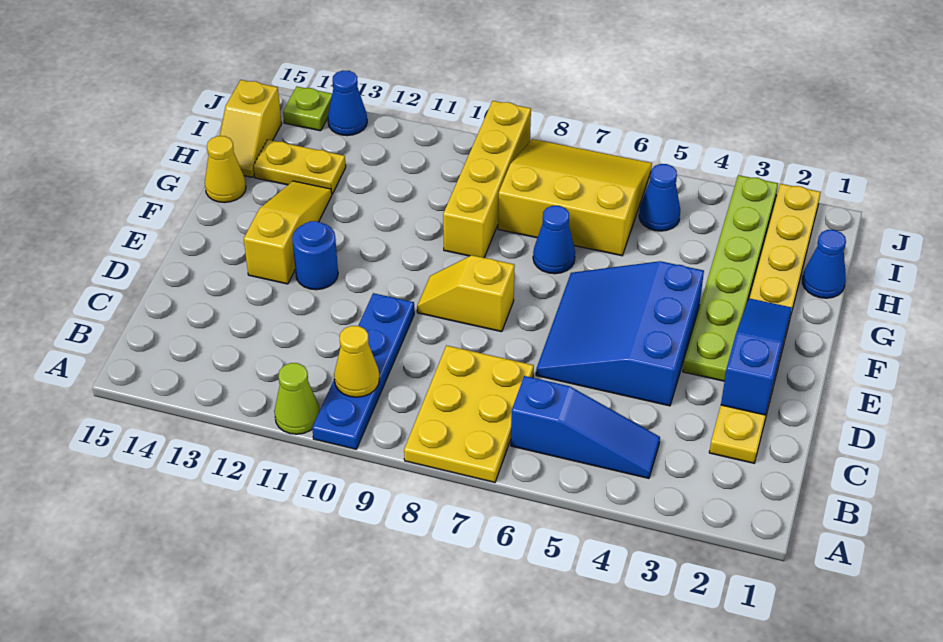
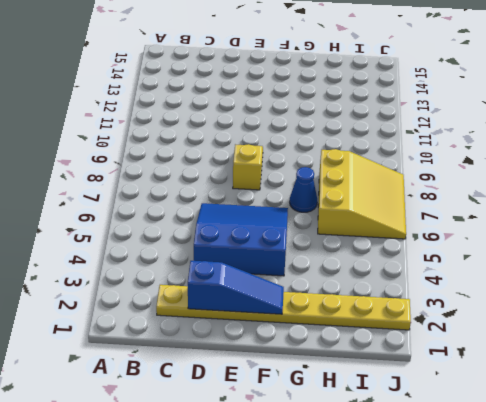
none -> yellow plate A7:C8 level 1
none -> blue plate A10:D10 level 1
none -> lime cone A11 level 1

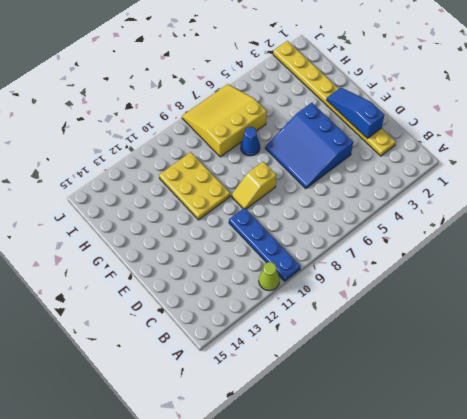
yellow plate F10:H11 level 1 -> yellow plate A7:C8 level 1
none -> blue slope B4:B6 level 1 top 6
none -> lime plate E3:J3 level 1
none -> blue round brick E12 level 1

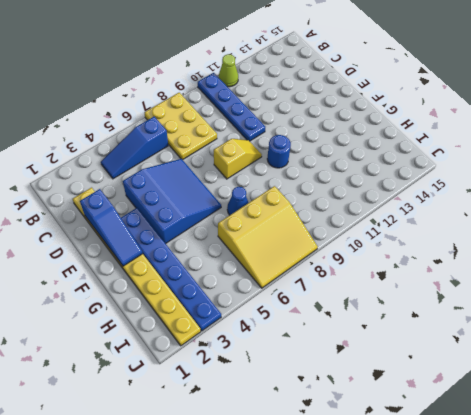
blue plate E3:J3 level 1 -> lime plate E3:J3 level 1
blue round brick F10 level 1 -> blue round brick E12 level 1
none -> yellow slope E13:G13 level 1 top E
none -> yellow brick G9:J9 level 1
none -> yellow cone G15 level 1

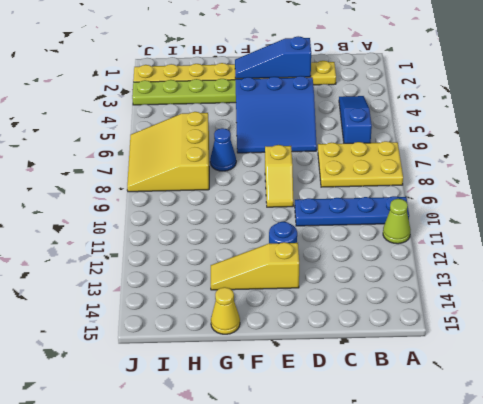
none -> yellow brick G9:J9 level 1
none -> blue cone H1 level 1
none -> yellow plate H13:H14 level 1

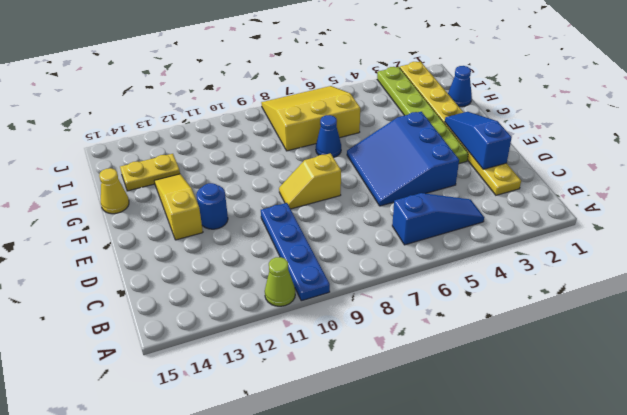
none -> yellow plate A7:C8 level 1
none -> yellow brick G9:J9 level 1
none -> yellow slope H15:I15 level 1 top I

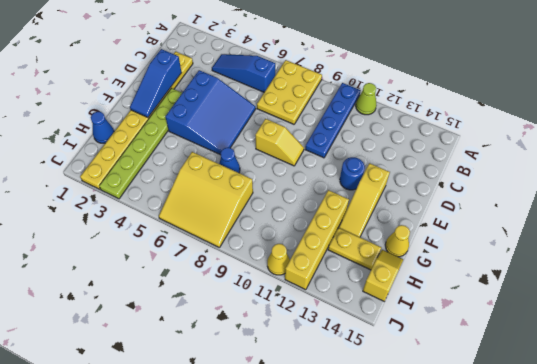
yellow brick G12:J12 level 1 -> yellow brick G9:J9 level 1
yellow cone J11 level 1 -> yellow cone B10 level 2
none -> blue cone I5 level 1
none -> blue cone J13 level 1
none -> lime plate J14 level 1

